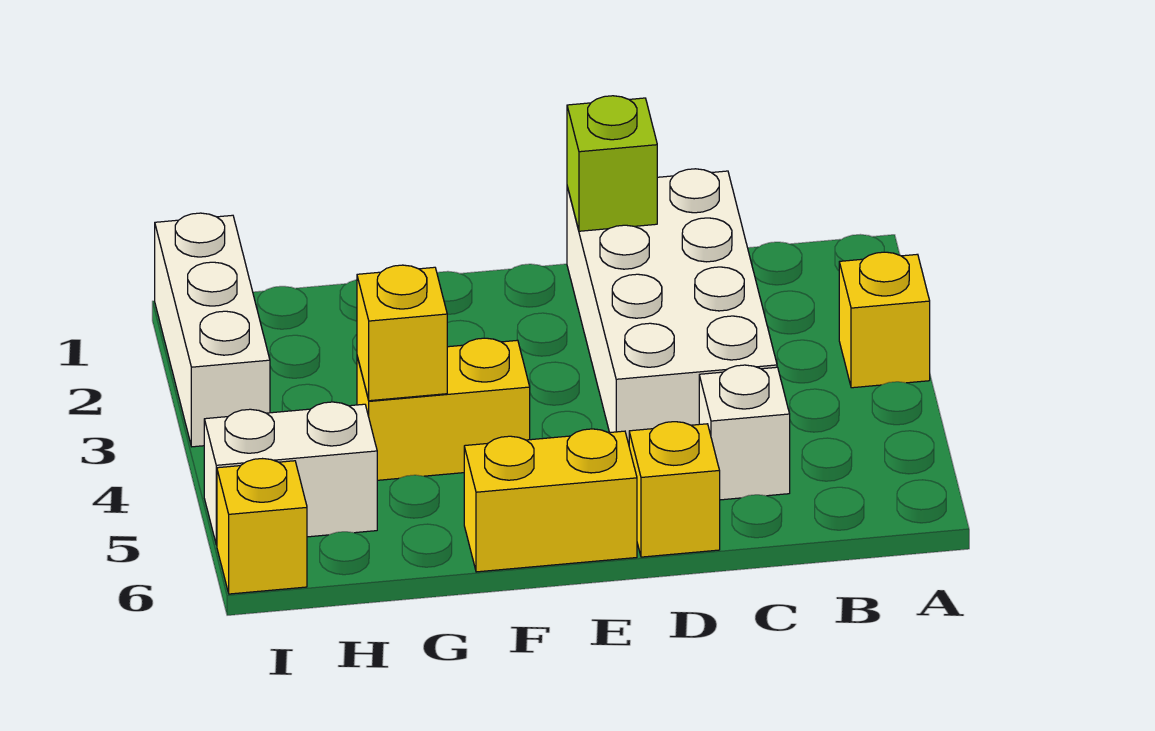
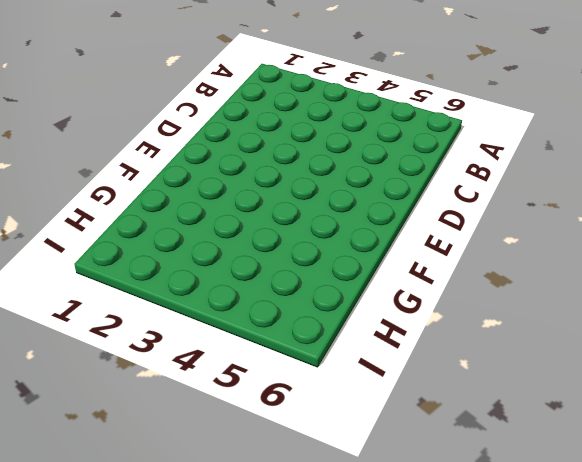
none -> yellow brick A3 level 1
none -> white brick C1:D4 level 1

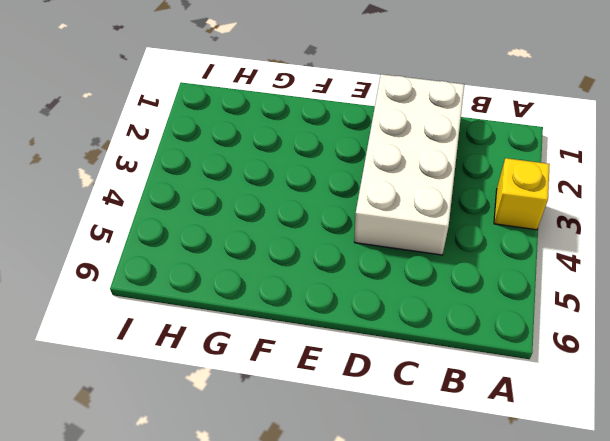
none -> white brick C5 level 1
none -> yellow brick D6 level 1

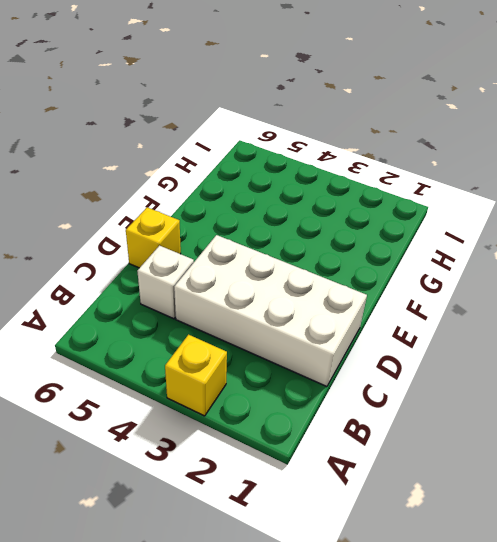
none -> yellow brick E6:F6 level 1
none -> yellow brick F4:G4 level 1

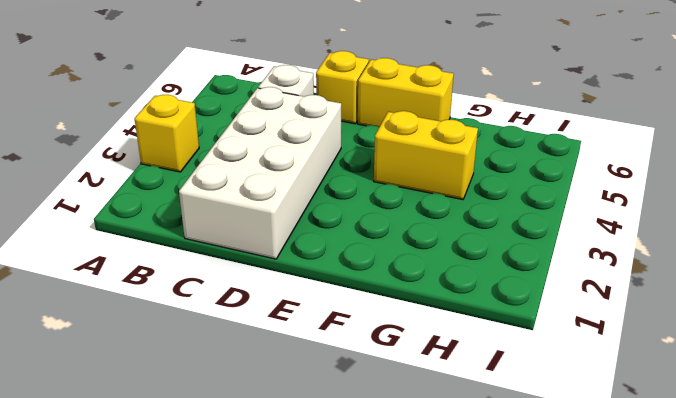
none -> white brick H5:I5 level 1
none -> white brick I1:I3 level 1

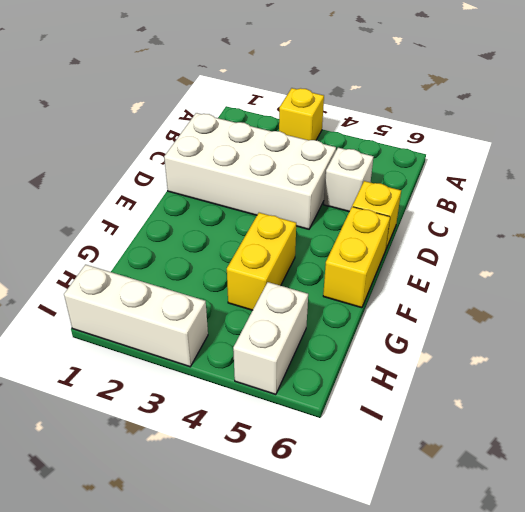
none -> yellow brick I6 level 1
none -> lime brick D1 level 2

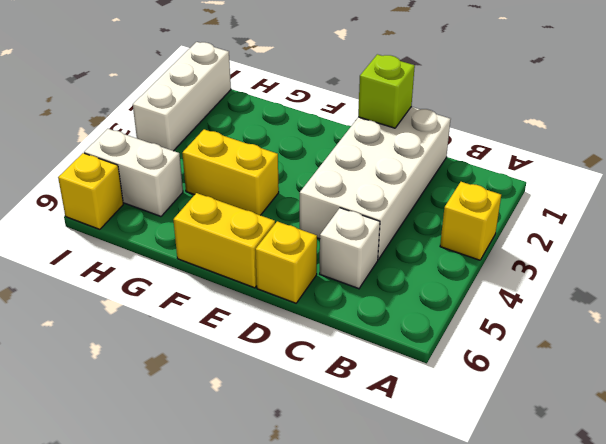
none -> yellow brick G4 level 2

